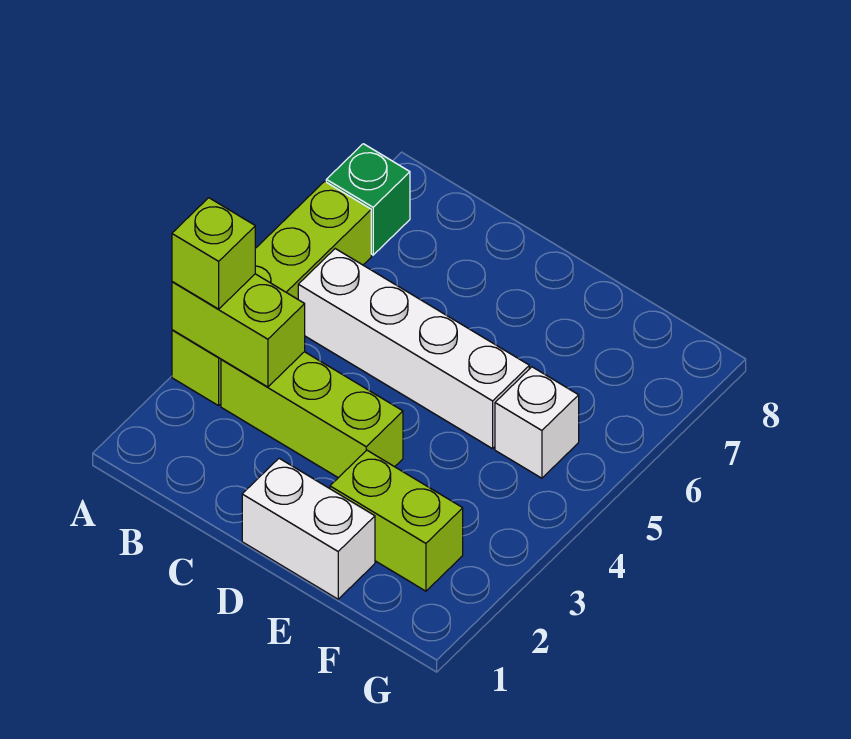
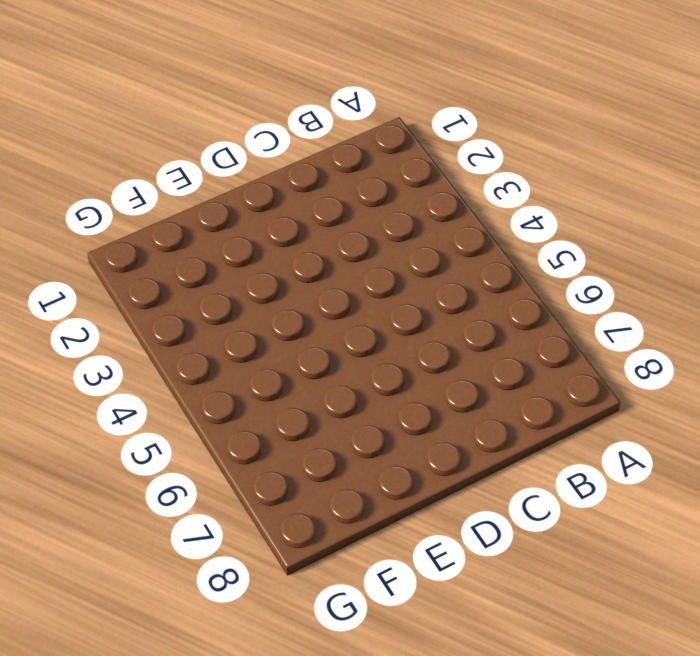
none -> lime brick A3:A6 level 1
none -> green brick A7 level 1

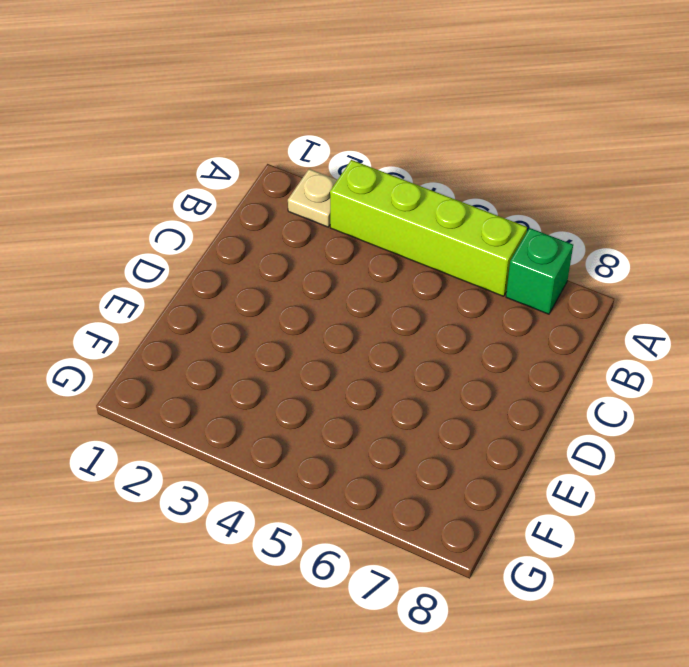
tan plate A2 level 1 -> none
none -> lime brick B3:D3 level 1
none -> white brick B5:E5 level 1

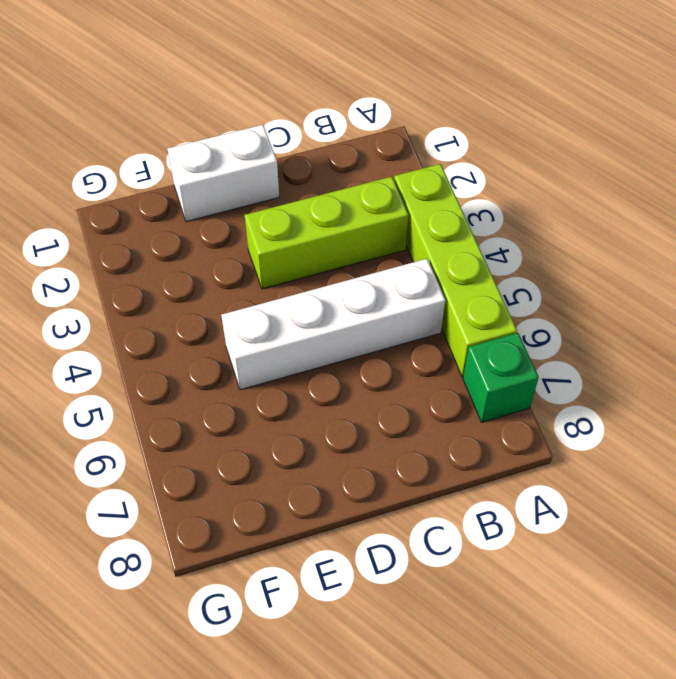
none -> lime brick E2:F2 level 1
none -> white brick F5 level 1

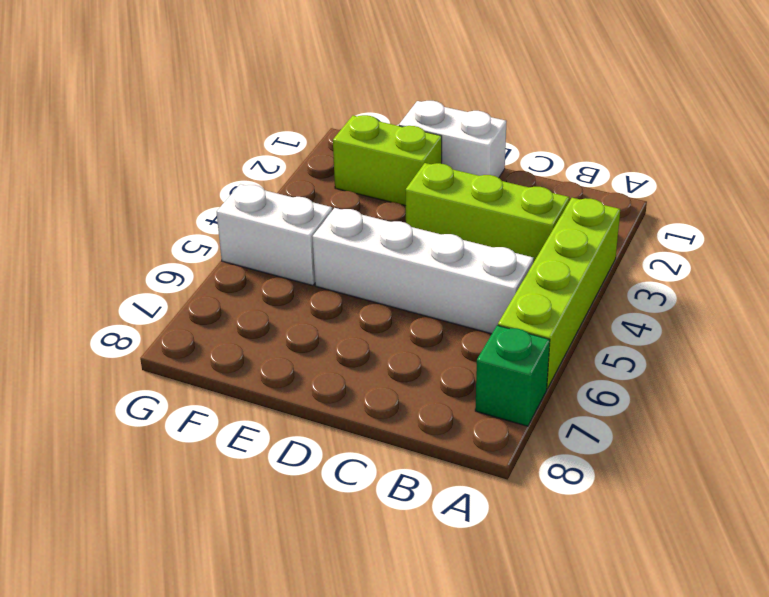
white brick F5:G5 level 1 -> white brick F5 level 1
none -> lime brick A3:B3 level 2
none -> lime brick A3 level 3

